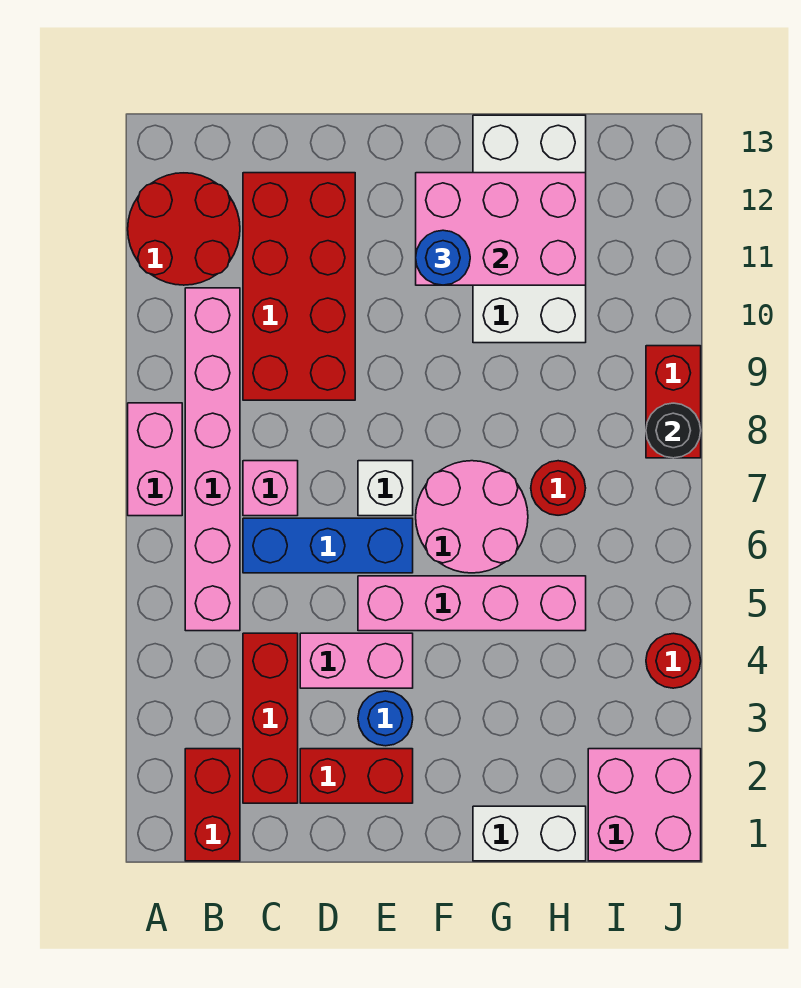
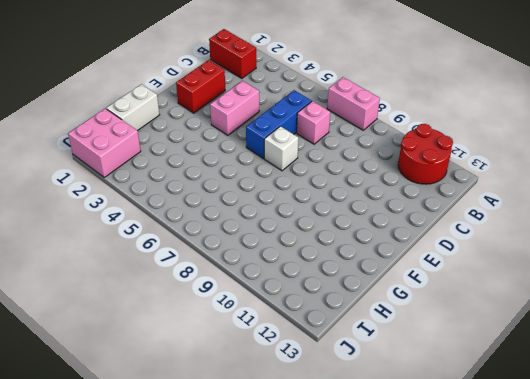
none -> pink brick B5:B10 level 1
none -> red brick C2:C4 level 1
none -> red brick C9:D12 level 1

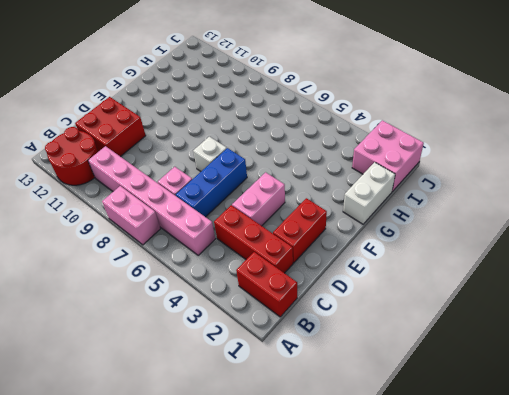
red brick C11:D12 level 1 -> red brick C9:D12 level 1
none -> blue round brick E3 level 1
none -> pink brick E5:H5 level 1
none -> pink round brick F6:G7 level 1

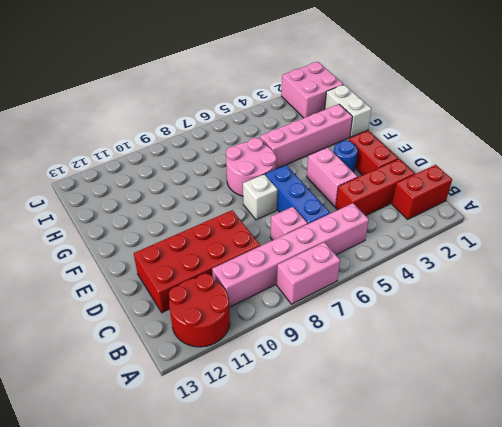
pink brick G2:G5 level 1 -> pink brick E5:H5 level 1
none -> white brick G10:H13 level 1
none -> red round brick H7 level 1
none -> red round brick J4 level 1

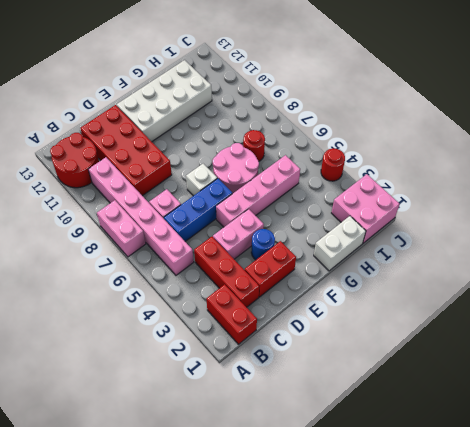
white brick E11:H12 level 1 -> white brick G10:H13 level 1
none -> red brick J8:J9 level 1
none -> pink brick F11:H12 level 2
none -> black round brick J8 level 2

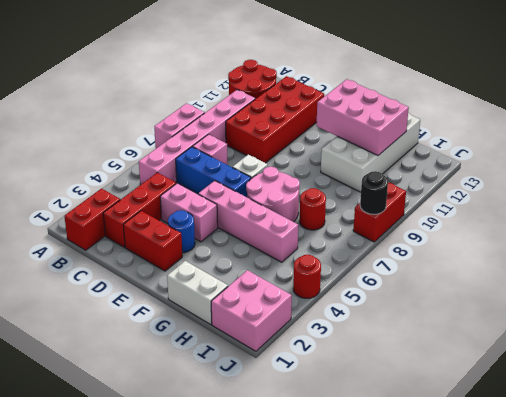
none -> blue round brick F11 level 3

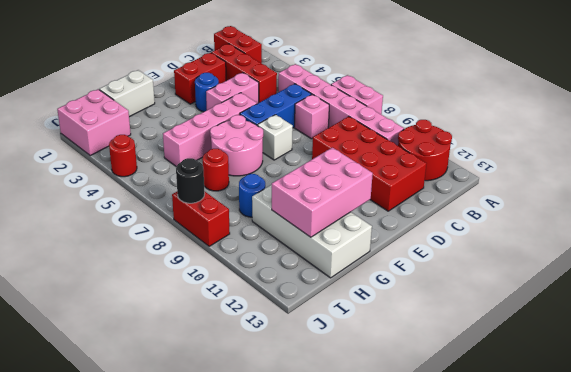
blue round brick H9 level 1 -> blue round brick F11 level 3

